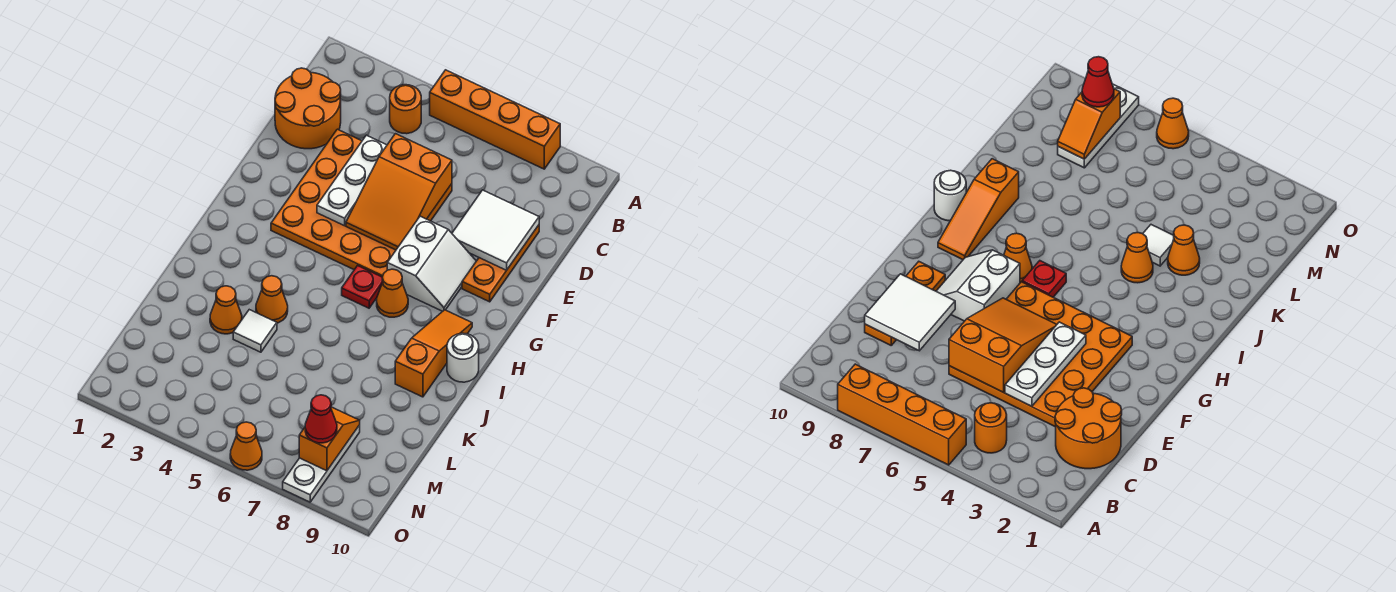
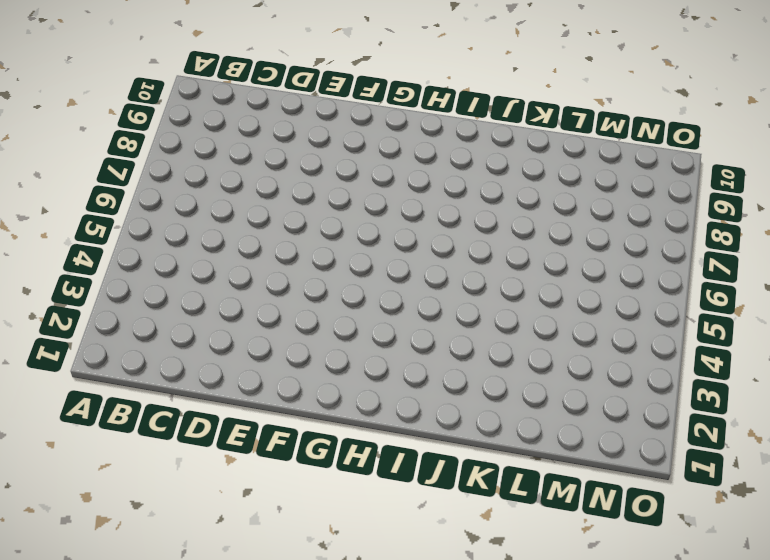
none -> orange brick A5:A8 level 1
none -> orange round brick B4 level 1
none -> orange round brick C1:D2 level 1

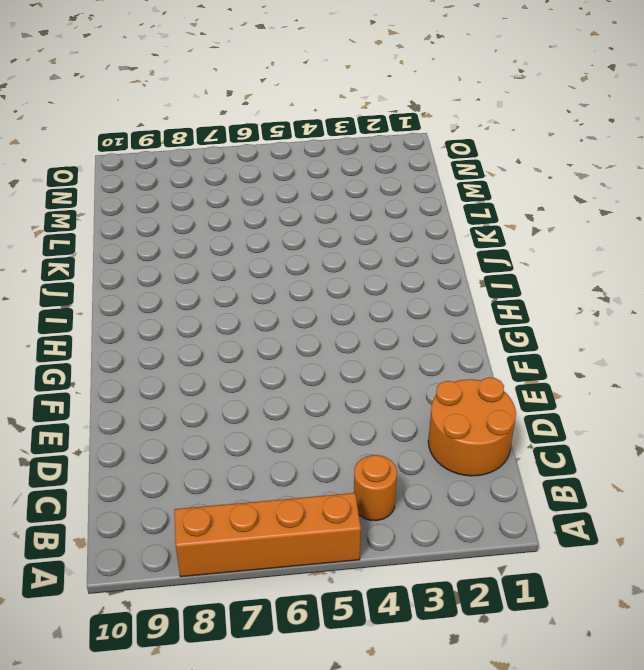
none -> orange plate D3:G6 level 1
none -> orange plate D9:F9 level 1
none -> white slope F7:G8 level 1 top 7

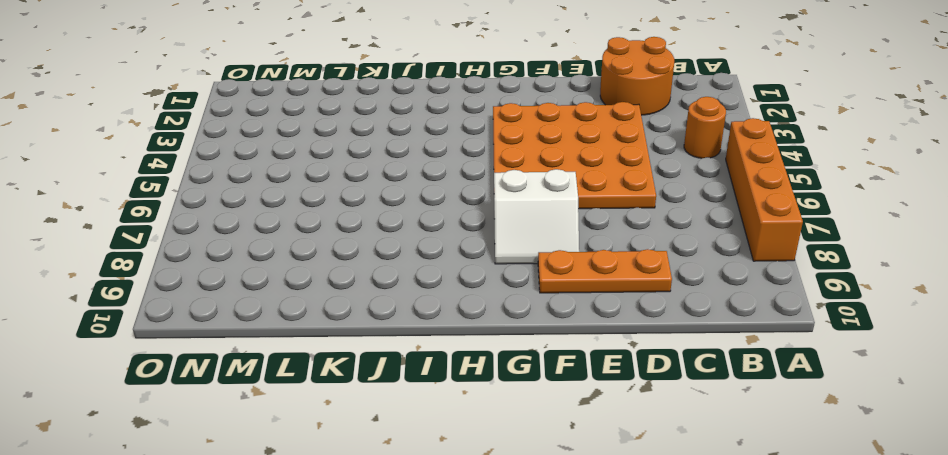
none -> red plate H6 level 1
none -> orange cone H7 level 1
none -> orange slope H9:J9 level 1 top J

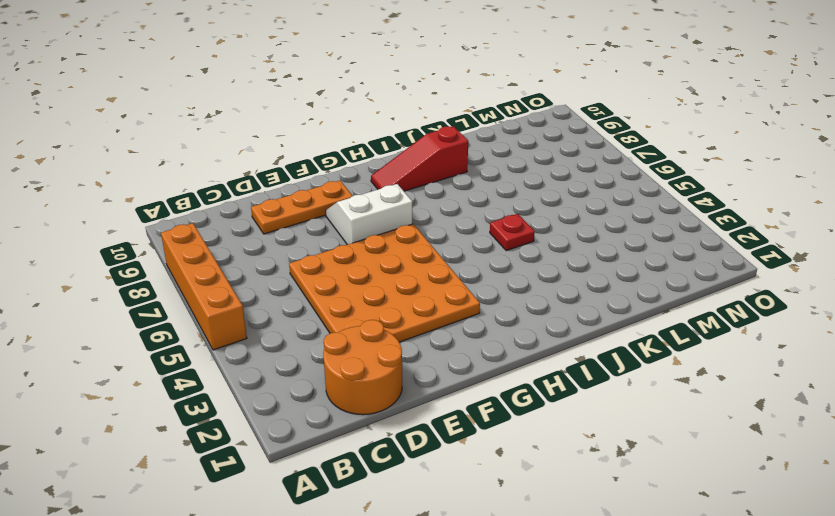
red slope H9:J9 level 1 top J -> orange slope H9:J9 level 1 top J
red plate J5 level 1 -> red plate H6 level 1
none -> orange round brick B4 level 1
none -> orange cone H7 level 1
none -> white round brick I10 level 1

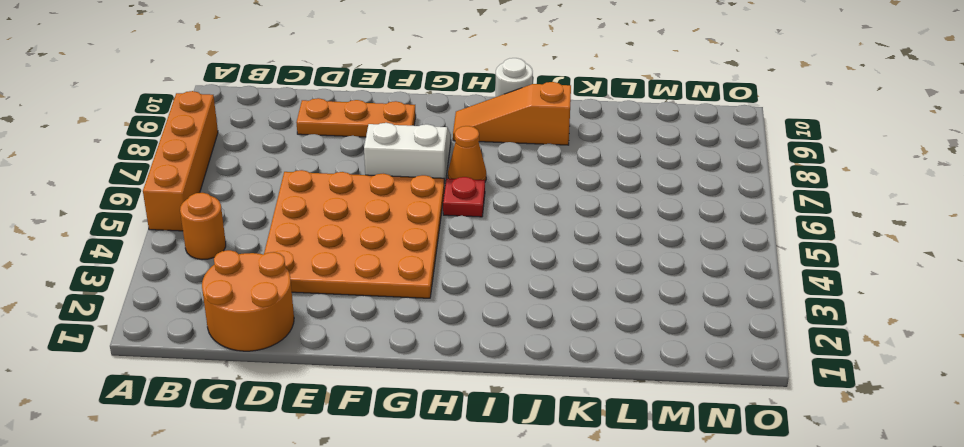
none -> orange cone J4 level 1
none -> orange cone K3 level 1
none -> white tile K4 level 1

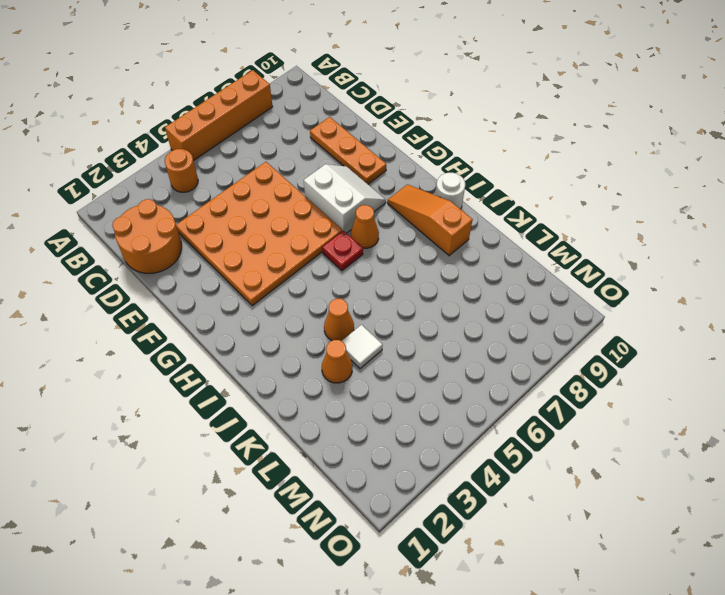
none -> white plate M8:O8 level 1
none -> orange cone O6 level 1
none -> white plate D4:F4 level 2

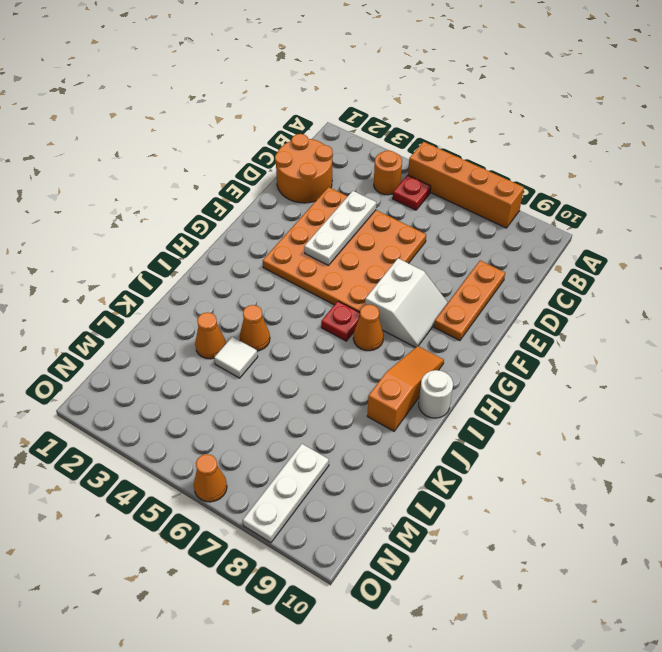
red plate B5 level 1 -> none
none -> orange slope D5:F6 level 2 top D
none -> white tile D8:E9 level 2
none -> orange slope M8:N8 level 2 top N

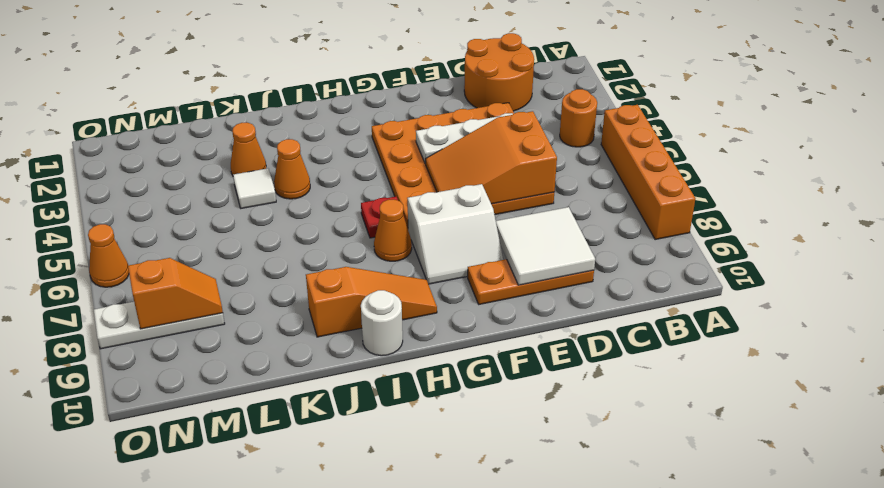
none -> red cone N8 level 3

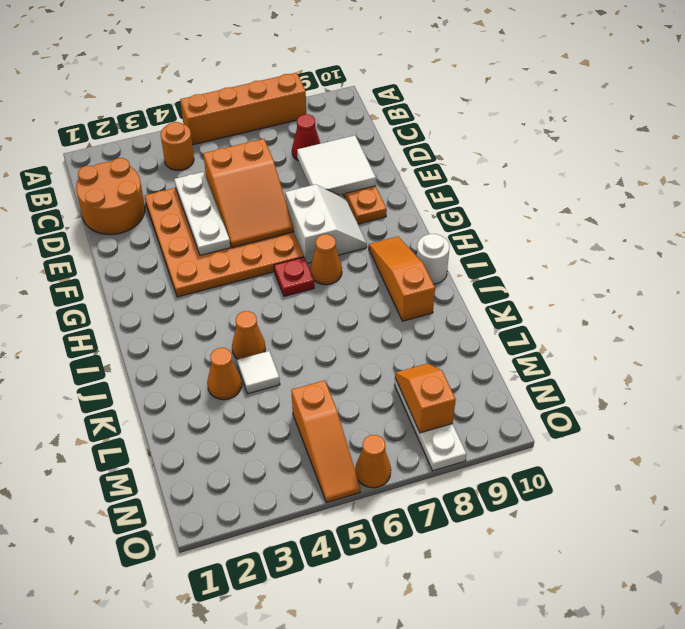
red cone C8 level 1 -> red cone N8 level 3
orange slope M5:O5 level 1 top M -> none

